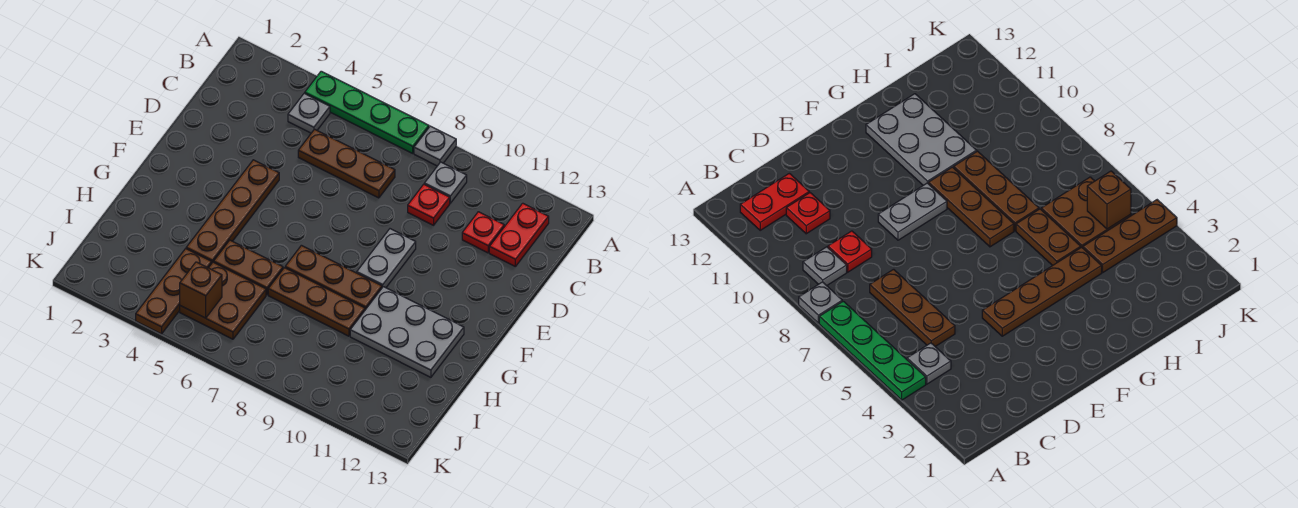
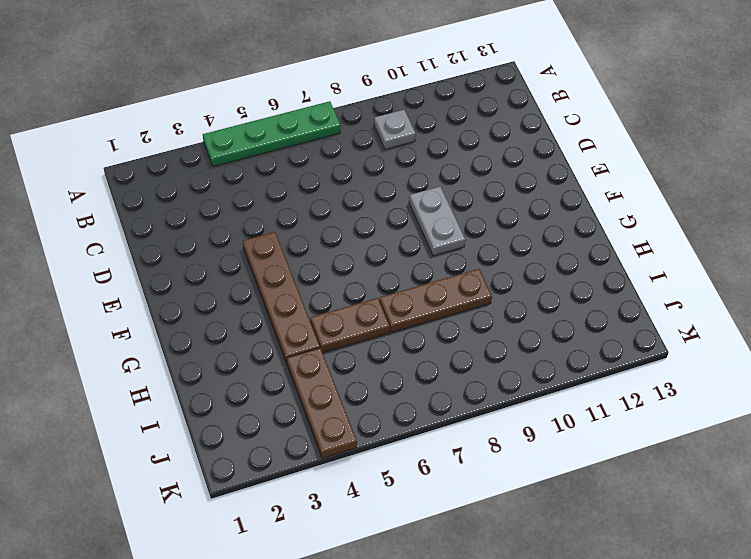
none -> grey plate A8 level 1
none -> grey plate B4 level 1
none -> red plate B12:C12 level 1

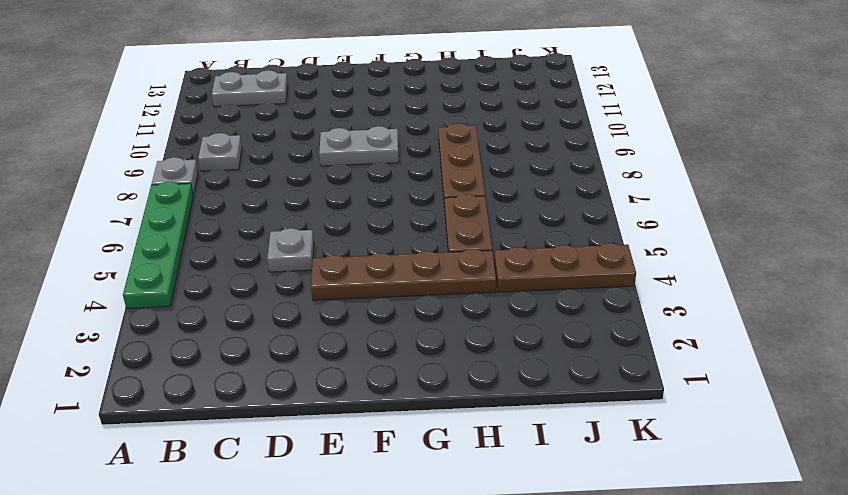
grey plate B12:C12 level 1 -> red plate B12:C12 level 1
grey plate D5 level 1 -> grey plate B4 level 1
none -> brown plate C5:C7 level 1
none -> red plate C9 level 1
none -> red plate C11 level 1

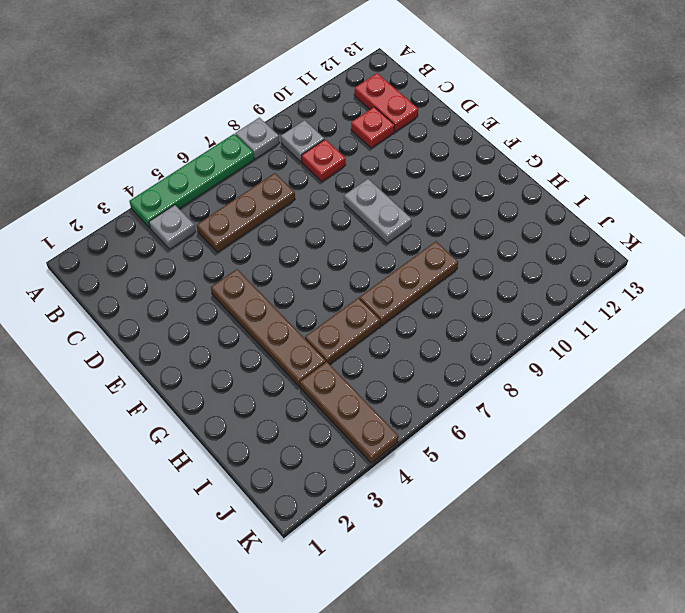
none -> brown plate G7:G9 level 1
none -> grey plate G10:H12 level 1
none -> brown plate I5:J6 level 1

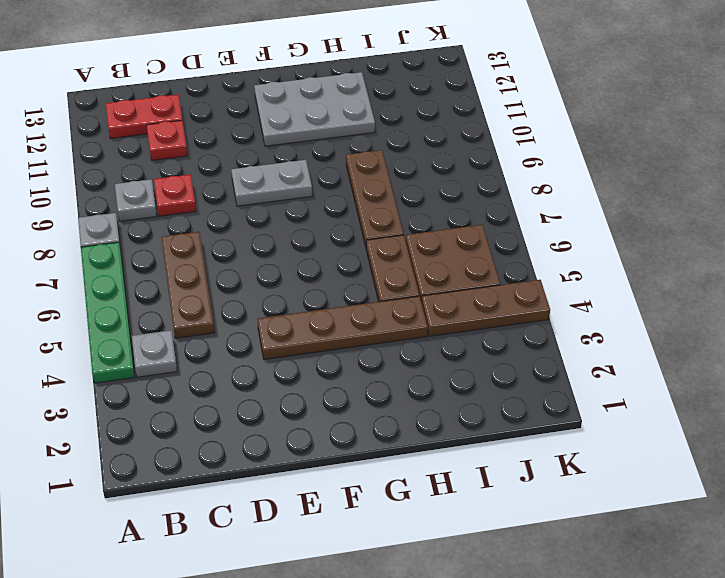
grey plate F11:H12 level 1 -> grey plate G10:H12 level 1
none -> brown plate G7:G9 level 1
none -> brown brick J5 level 2

